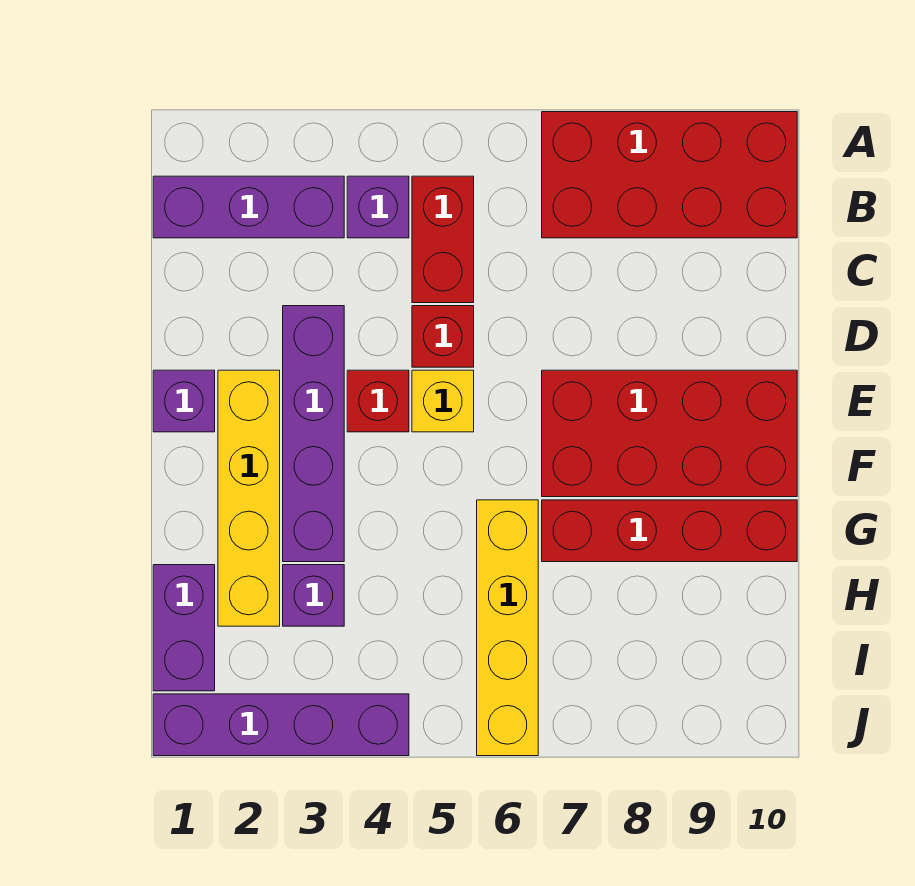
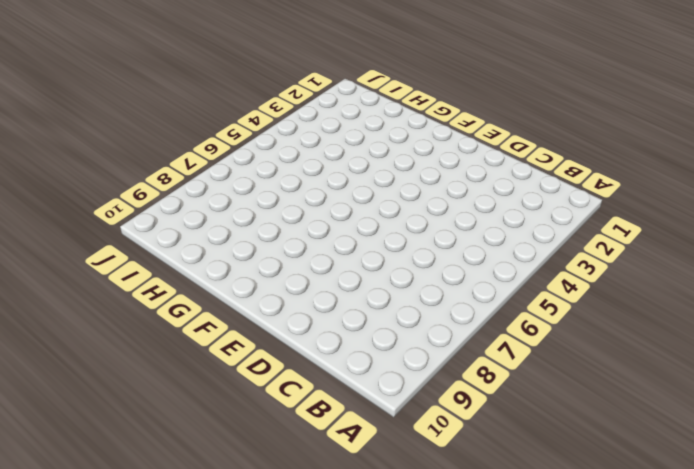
none -> red brick A7:B10 level 1
none -> purple brick B1:B3 level 1
none -> purple brick B4 level 1

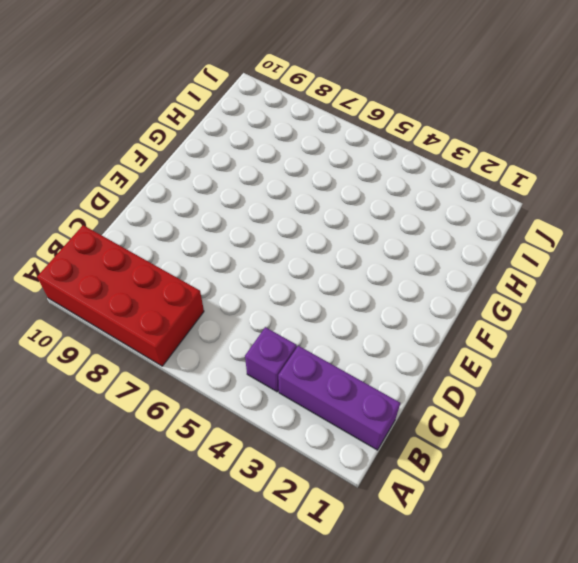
none -> red brick B5:C5 level 1
none -> purple brick D3:G3 level 1
none -> red brick D5 level 1

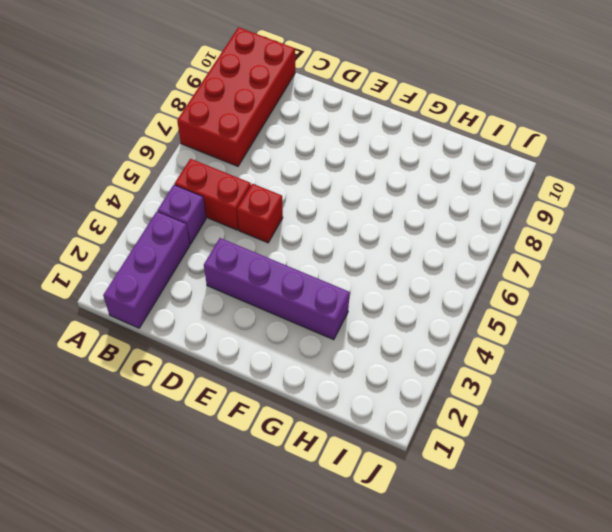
none -> purple brick E1 level 1
none -> yellow brick E2:H2 level 1
none -> red brick E4 level 1

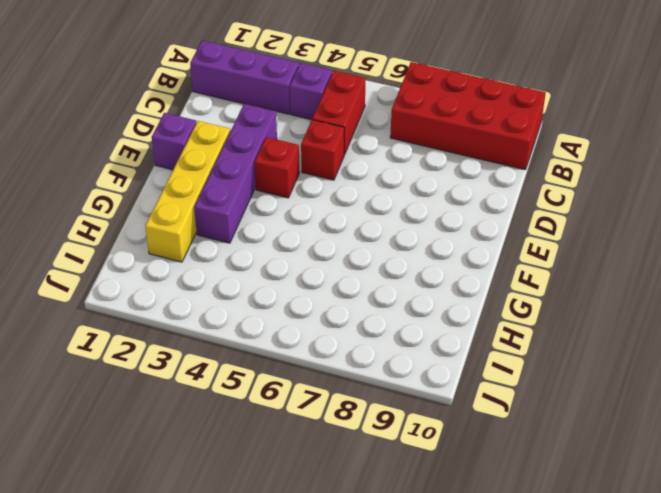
none -> yellow brick E5 level 1
none -> red brick E7:F10 level 1
none -> yellow brick G6:J6 level 1

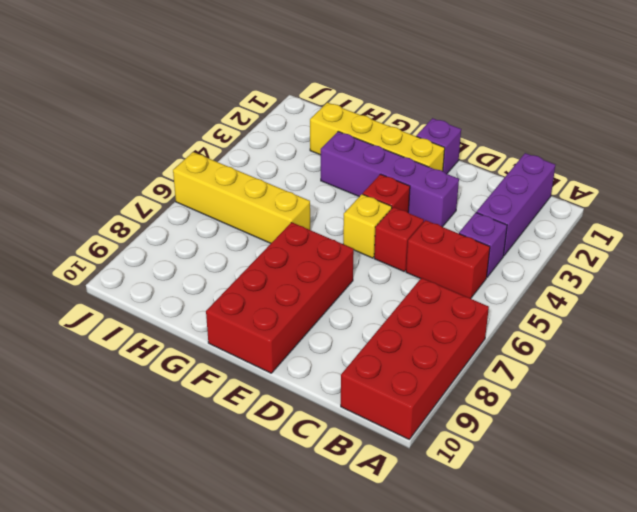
none -> red brick G7:G10 level 1
none -> purple brick H1:I1 level 1
none -> purple brick H3 level 1

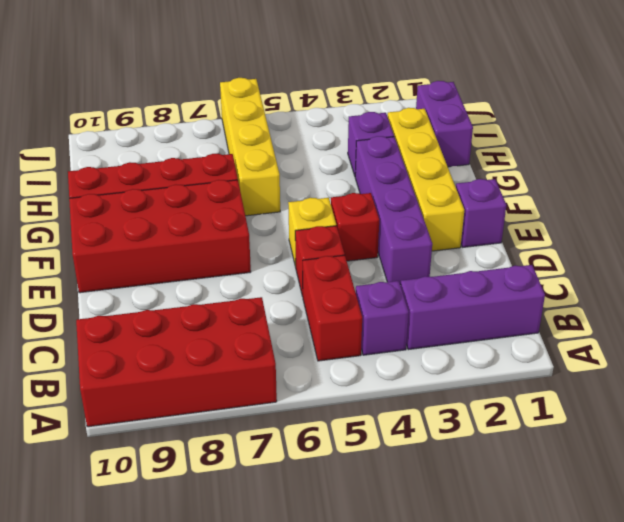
none -> purple brick J1:J4 level 1

